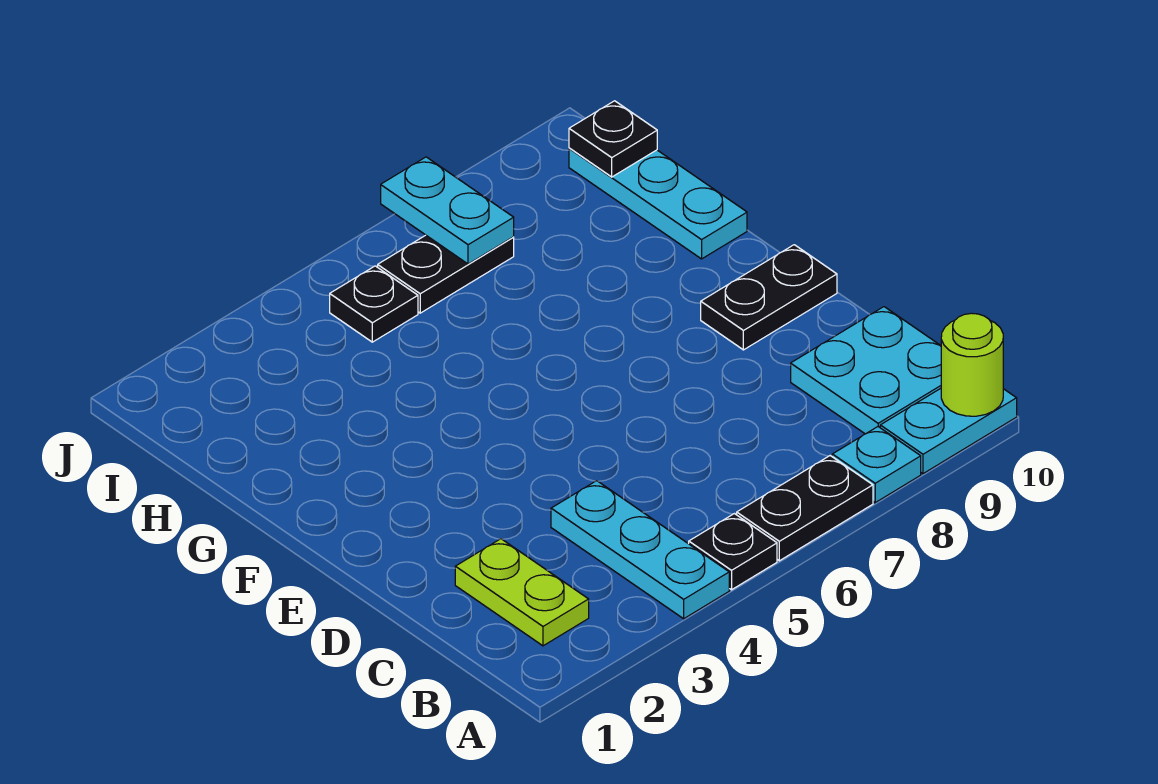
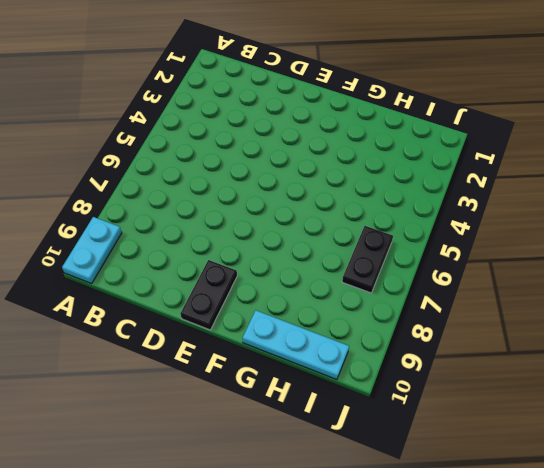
none -> cyan plate A4:C4 level 1
none -> black plate A5 level 1
none -> black plate A6:A7 level 1

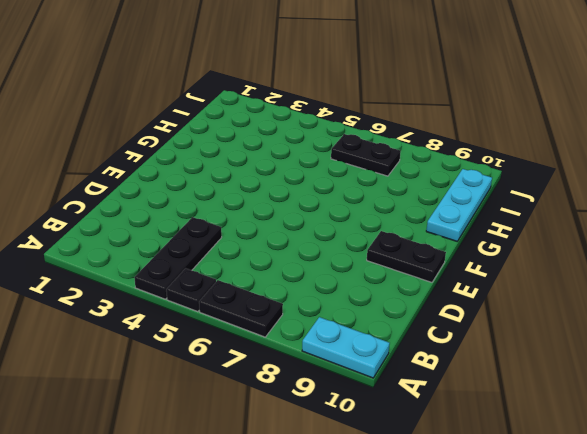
black plate A4:C4 level 1 -> cyan plate A4:C4 level 1
none -> cyan plate A8 level 1
none -> lime plate B2:C2 level 1
none -> cyan plate B9:C10 level 1

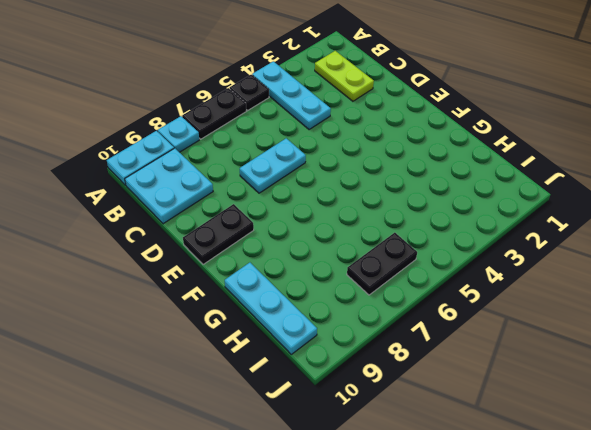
cyan plate D6:D7 level 1 -> cyan plate I7:J7 level 2
none -> black plate I5 level 1
none -> lime round brick A10 level 2
none -> black plate I10 level 2

